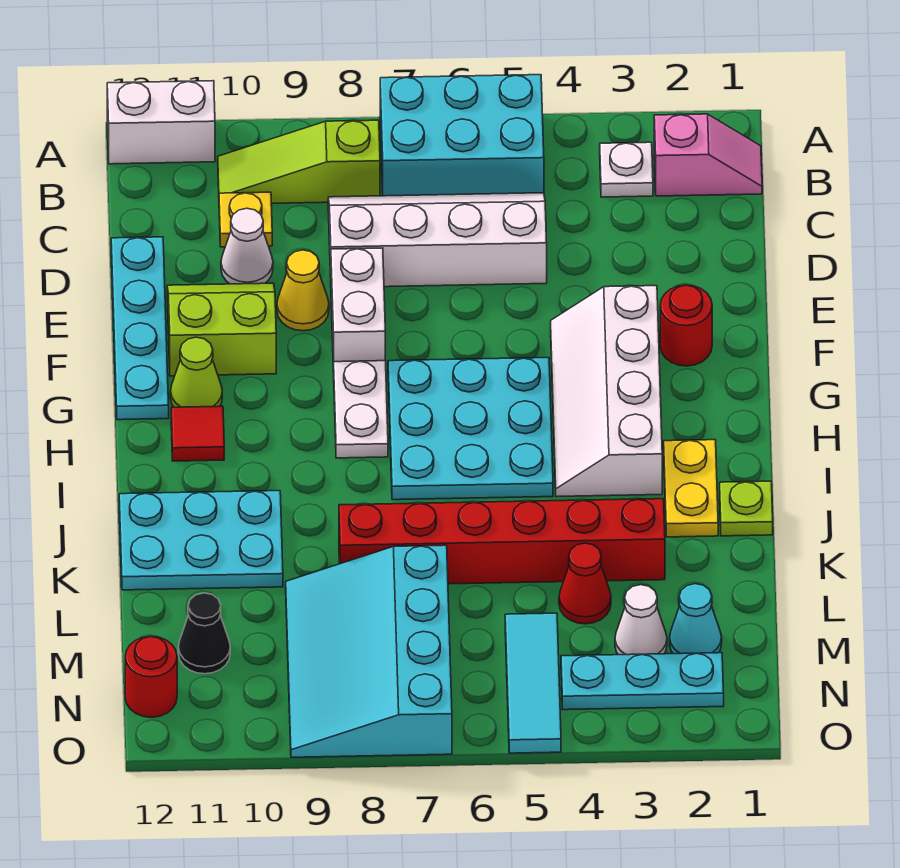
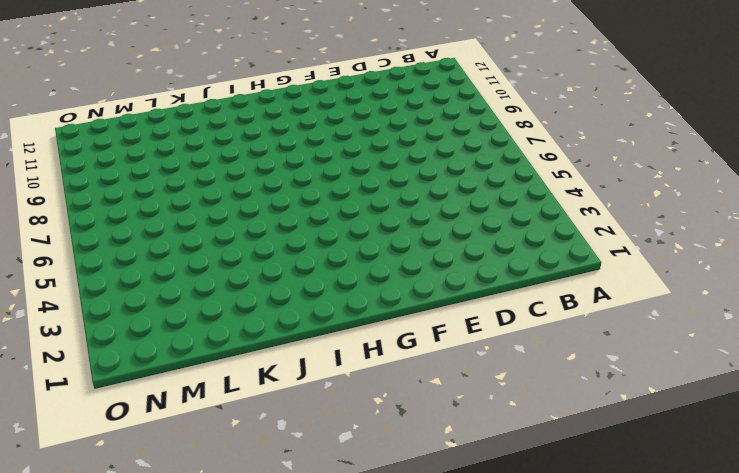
none -> cyan brick A5:B7 level 1
none -> white brick A11:A12 level 1
none -> pink slope B1:B2 level 1 top 2
none -> white plate B3 level 1

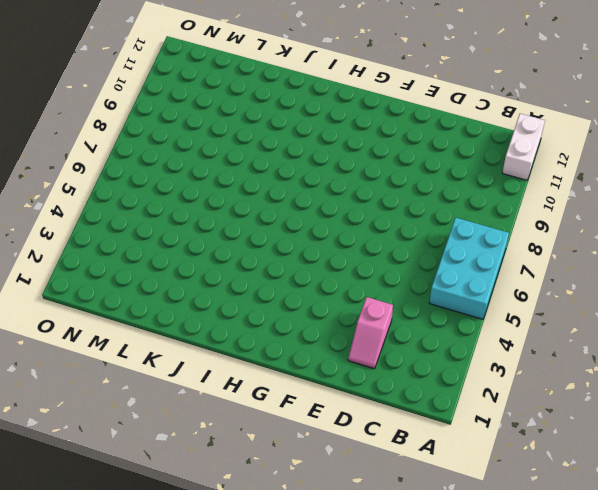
pink slope D2:D3 level 1 top 3 -> pink slope B1:B2 level 1 top 2
none -> white plate B3 level 1
none -> lime slope B8:B10 level 1 top 8
none -> white slope C5:D8 level 1 top D
none -> yellow plate C10 level 1

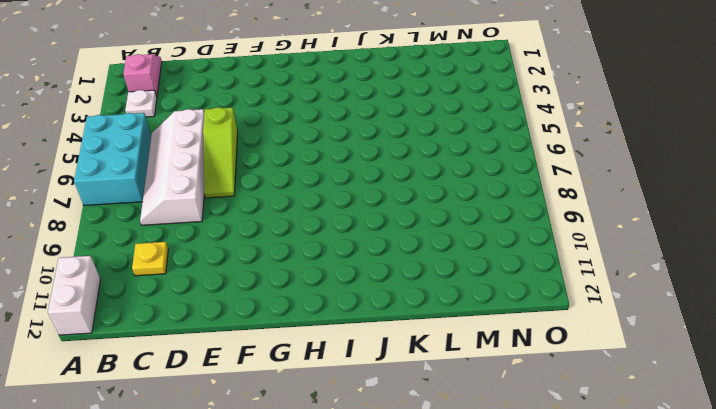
lime slope E5:E7 level 1 top 5 -> lime slope B8:B10 level 1 top 8
none -> white cone D10 level 1
none -> cyan plate D12:G12 level 1
none -> white brick E8:F8 level 1
none -> yellow cone E9 level 1

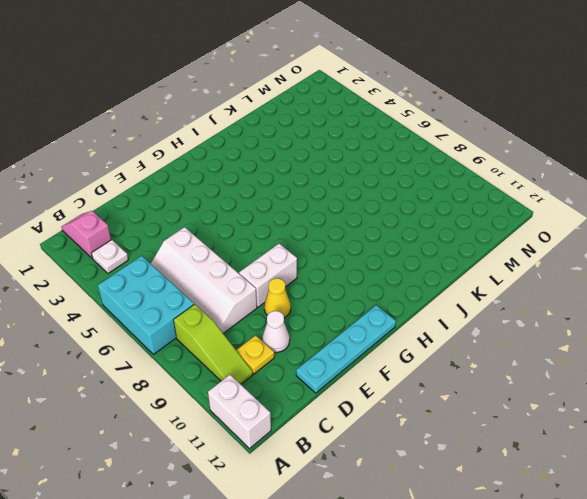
none -> lime slope E10:F11 level 1 top F
none -> red round brick F2 level 1
none -> white slope F3:I4 level 1 top 3
none -> cyan plate G5:I7 level 1

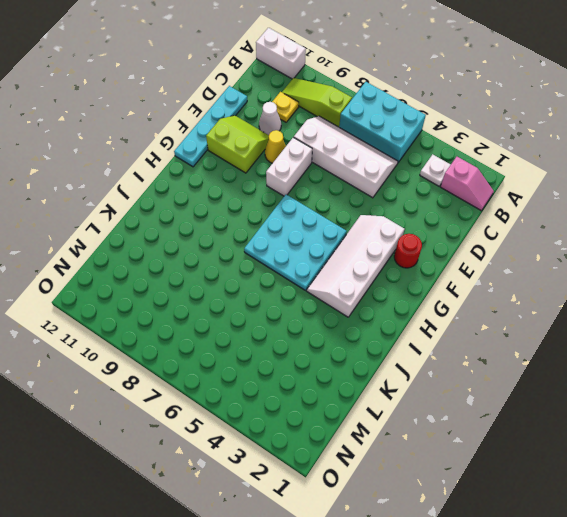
none -> white plate G8:H8 level 1
none -> lime cone G11 level 1
none -> red tile H11 level 1
none -> yellow plate I2:J2 level 1

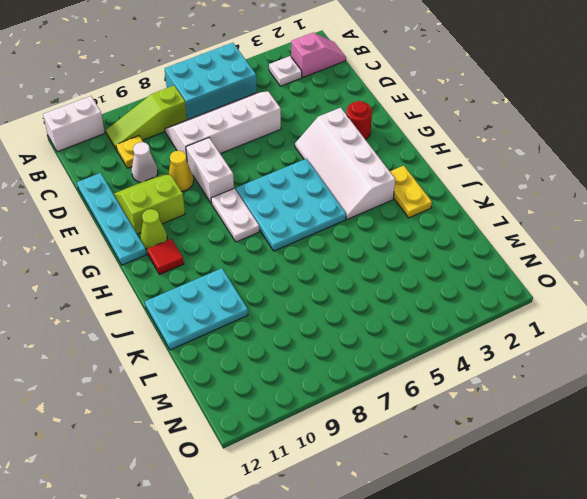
none -> lime plate J1 level 1
none -> red brick K3:K8 level 1
none -> red cone L4 level 1
none -> cyan slope L7:O9 level 1 top 7

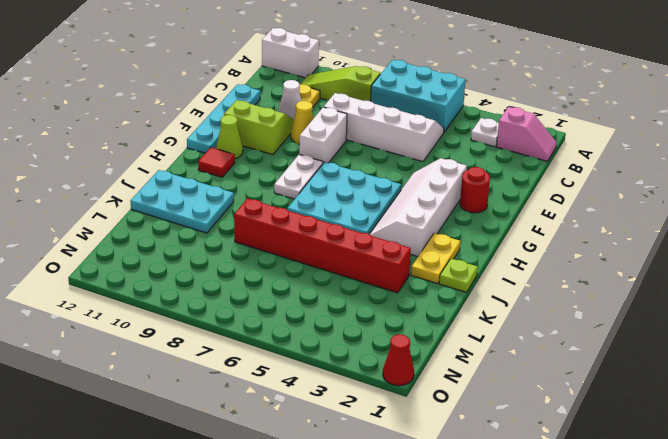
red cone O1 level 1 -> red cone L4 level 1
none -> cyan slope L7:O9 level 1 top 7
none -> cyan cone M2 level 1
none -> white cone M3 level 1
none -> cyan tile M5:O5 level 1

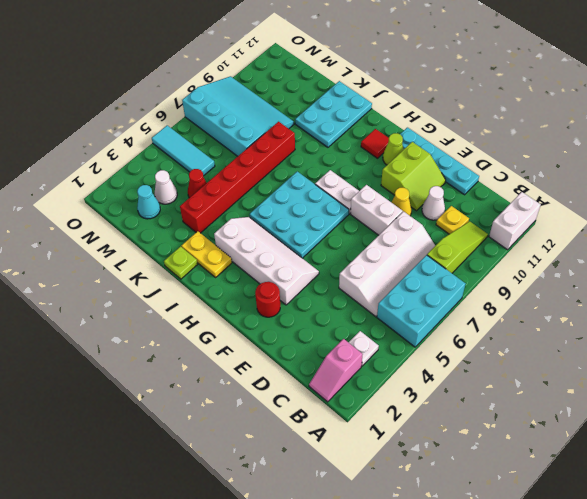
none -> black cone M11 level 1
none -> cyan plate N2:N4 level 1
none -> red round brick N12 level 1

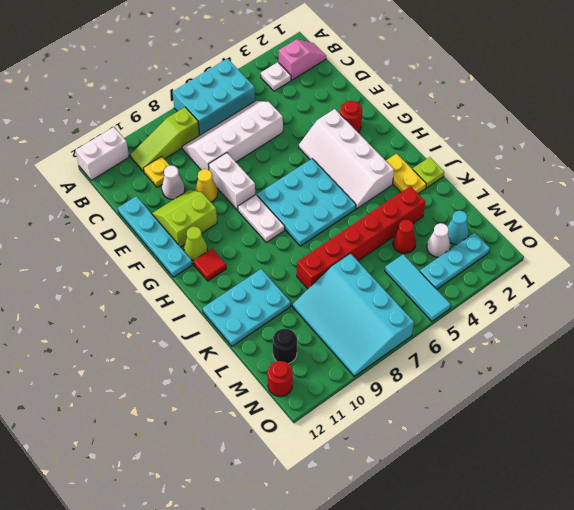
black round brick M11 level 1 -> black cone M11 level 1

